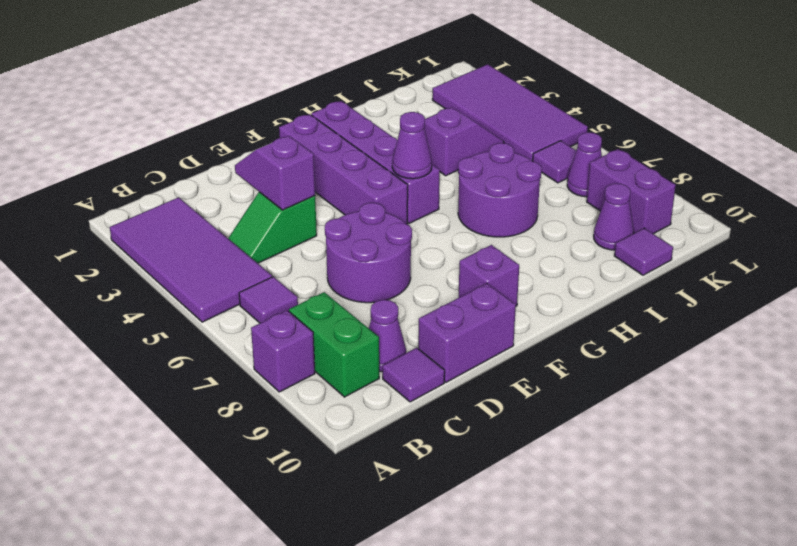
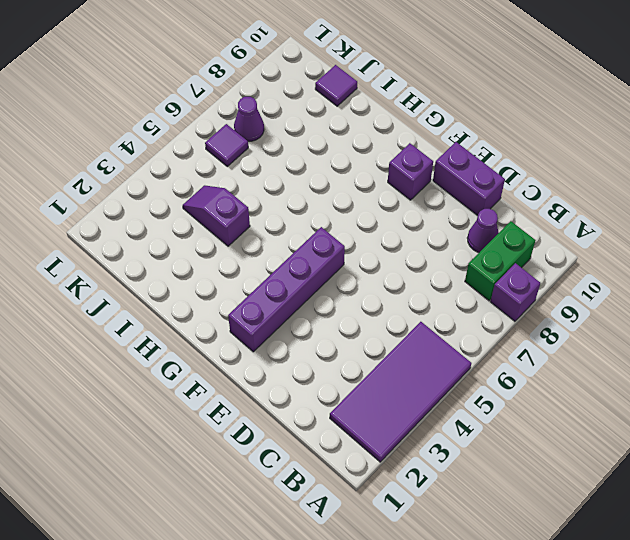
none -> purple tile B6 level 1
none -> green slope C4:D4 level 1 top D
none -> purple tile C10 level 1

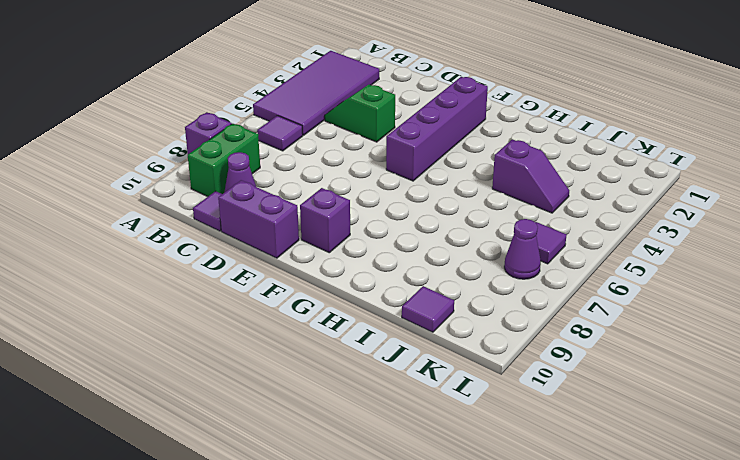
none -> purple round brick D6:E7 level 1
none -> purple brick G2:G5 level 1
none -> purple round brick H6:I7 level 1

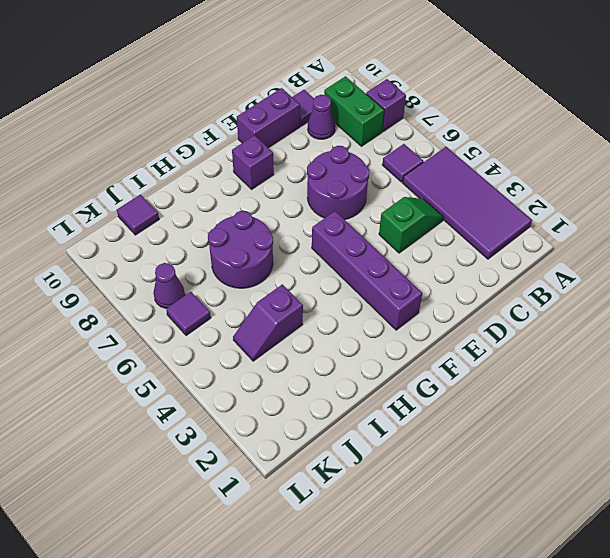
none -> purple brick G2:G5 level 1
none -> purple cone J9 level 1
none -> purple tile K2:L5 level 1

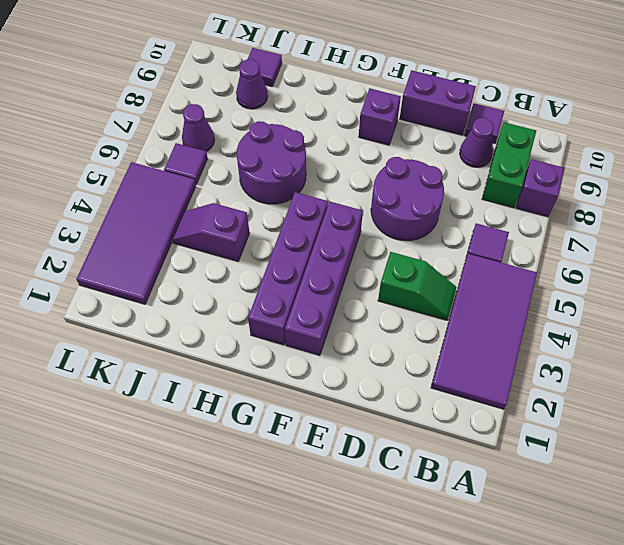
none -> purple brick K8:K9 level 1
none -> purple slope D3:D4 level 2 top 4
none -> purple cone G5 level 2

